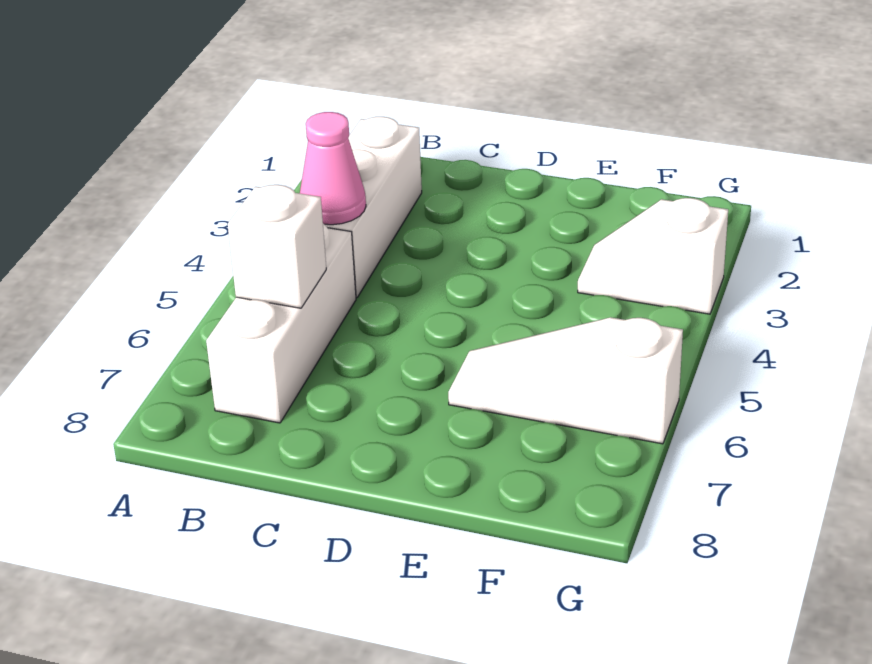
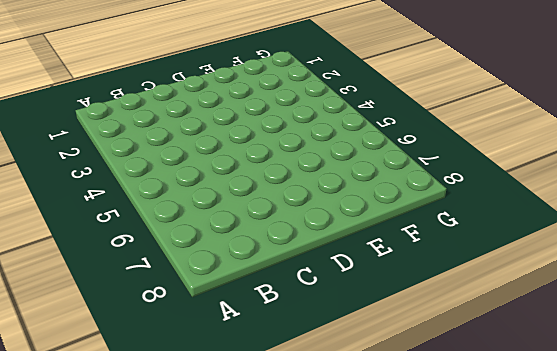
none -> white brick B2:B4 level 1
none -> white brick B5:B7 level 1

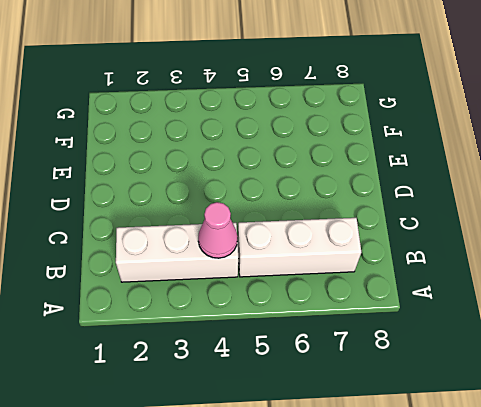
none -> white slope E6:G6 level 1 top G
none -> white slope F3:G3 level 1 top G

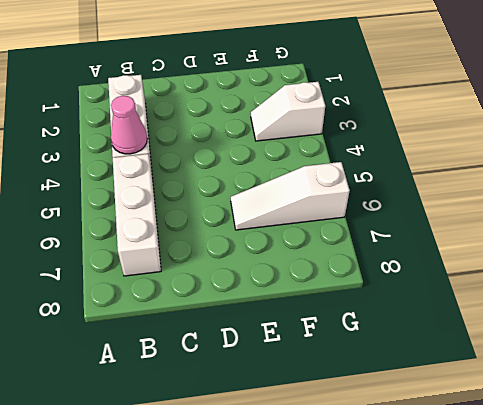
none -> white brick B6 level 2

